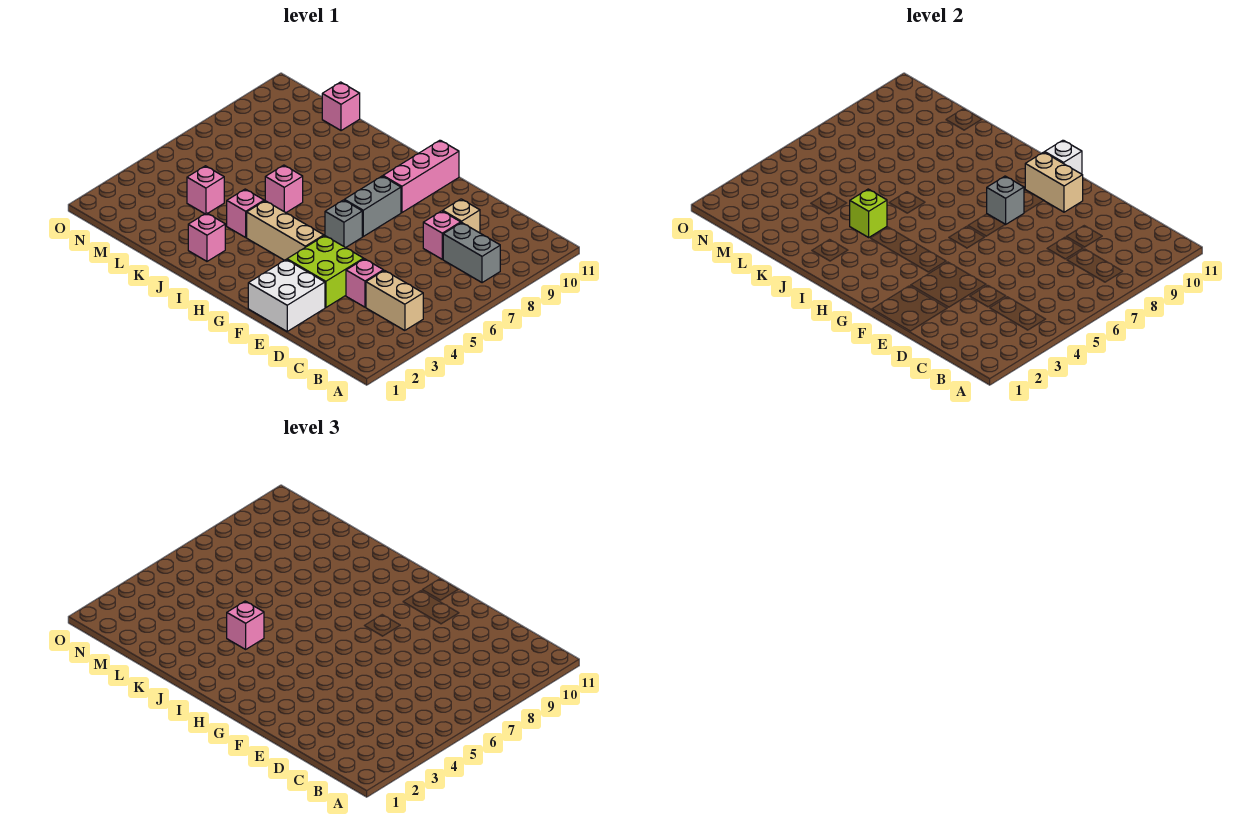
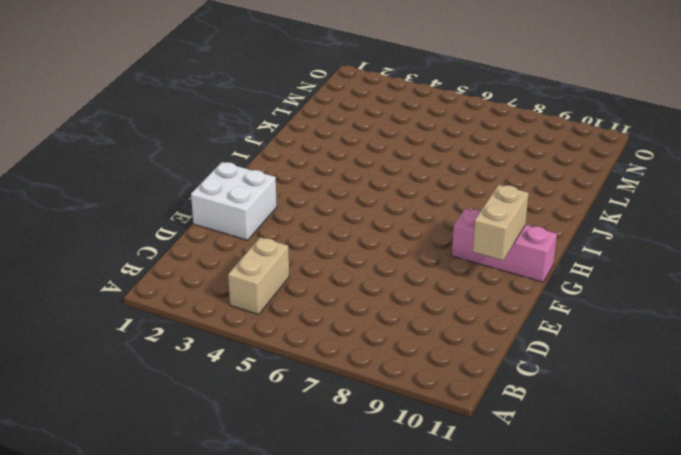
none -> grey brick B8:C8 level 1
none -> pink brick D4 level 1
none -> pink brick D8 level 1

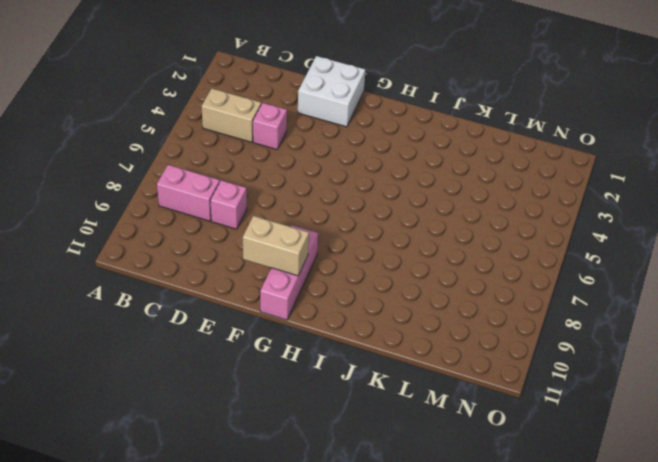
pink brick B8:C8 level 1 -> grey brick B8:C8 level 1
none -> tan brick D9 level 1
none -> lime brick E3:F4 level 1
none -> tan brick G4:I4 level 1

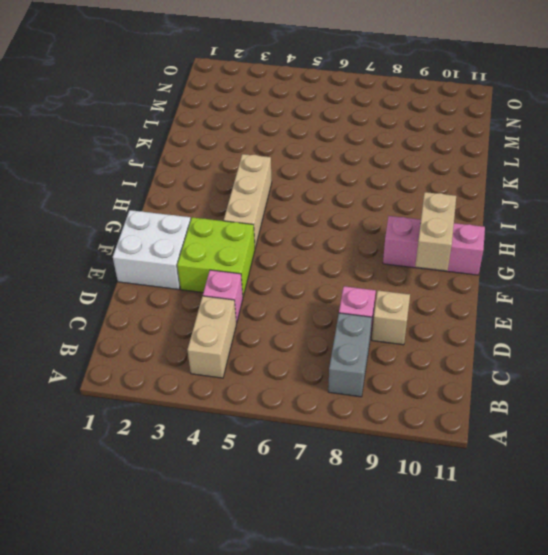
none -> grey brick G6 level 1
none -> grey brick G7:G8 level 1
none -> pink brick J2 level 1

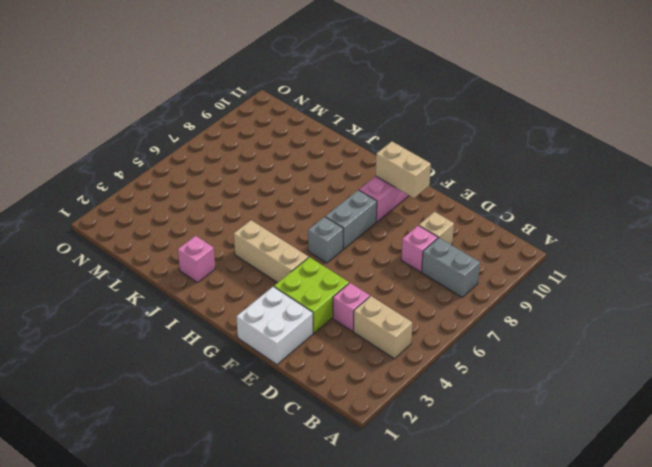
none -> pink brick J4 level 1
none -> pink brick J6 level 1
none -> pink brick L4 level 1

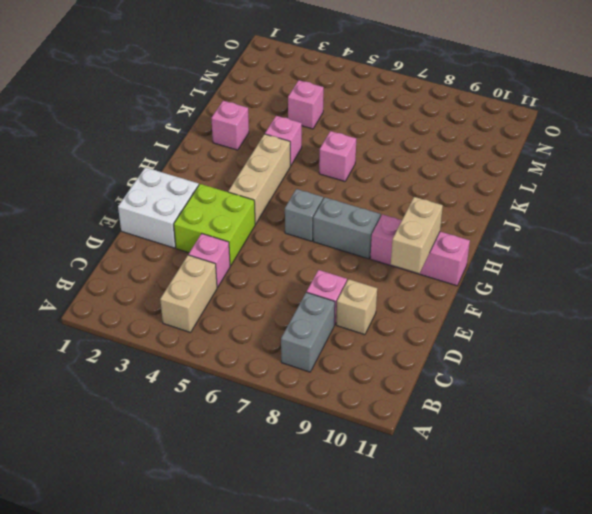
none -> pink brick L11 level 1
none -> grey brick G8 level 2
none -> white brick G11 level 2

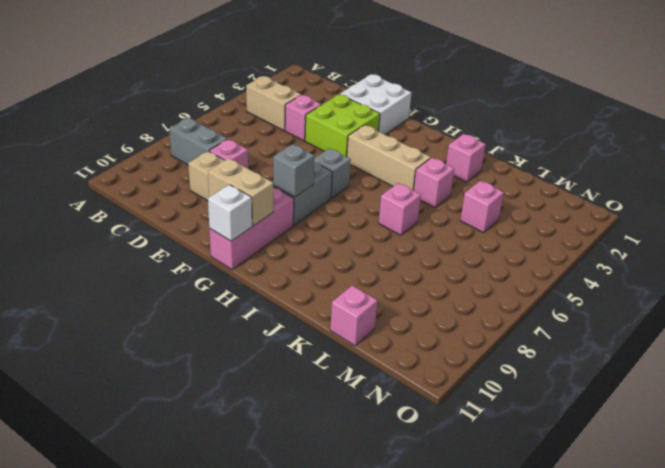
none -> lime brick J4 level 2
none -> pink brick J4 level 3

